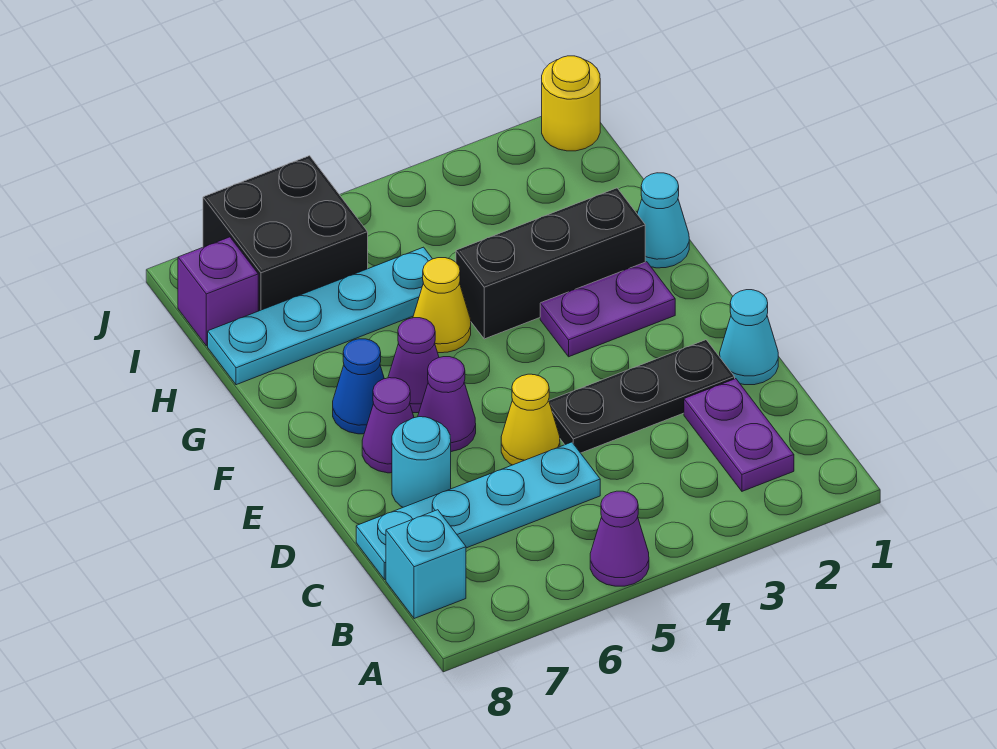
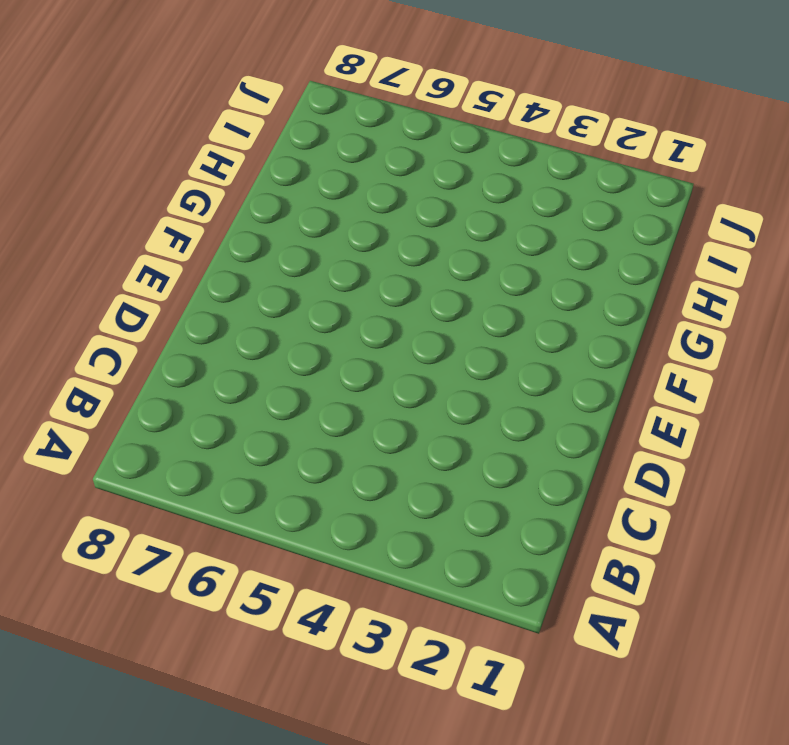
none -> purple cone A5 level 1
none -> purple plate B2:C2 level 1
none -> cyan brick B8 level 1

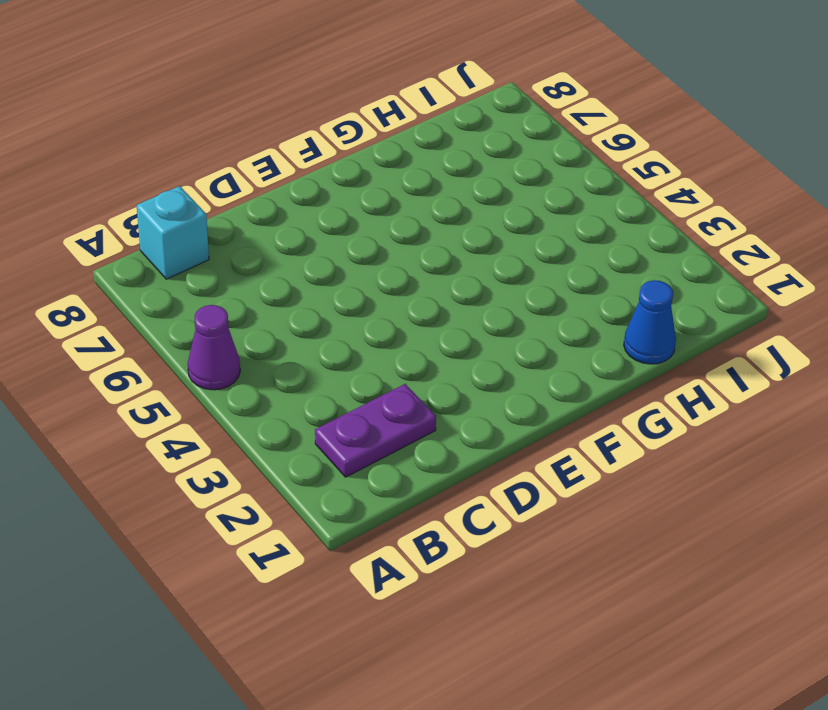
blue cone H1 level 1 -> blue cone F7 level 1
none -> cyan plate C5:C8 level 1
none -> cyan cone D1 level 1
none -> black plate D2:D4 level 1

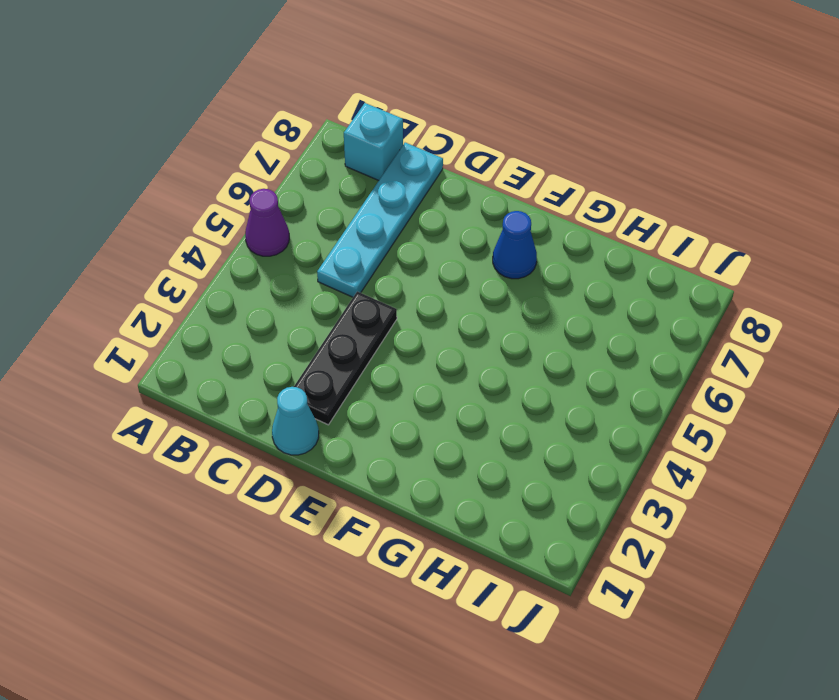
none -> purple plate B2:C2 level 1
none -> yellow cone D5 level 1
none -> cyan round brick D7 level 1

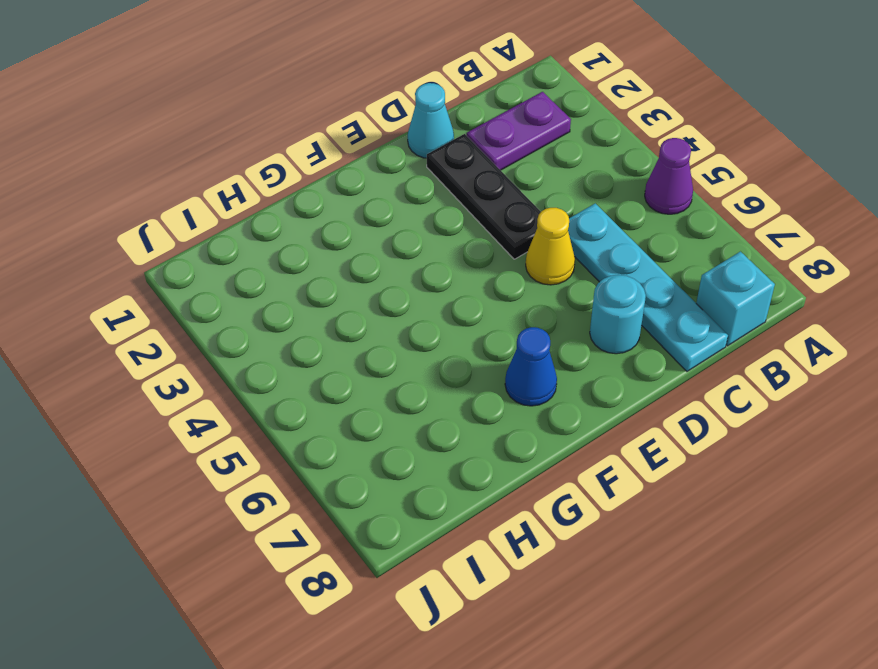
none -> purple cone E6 level 1
none -> purple cone E7 level 1
none -> purple plate F2:F3 level 1

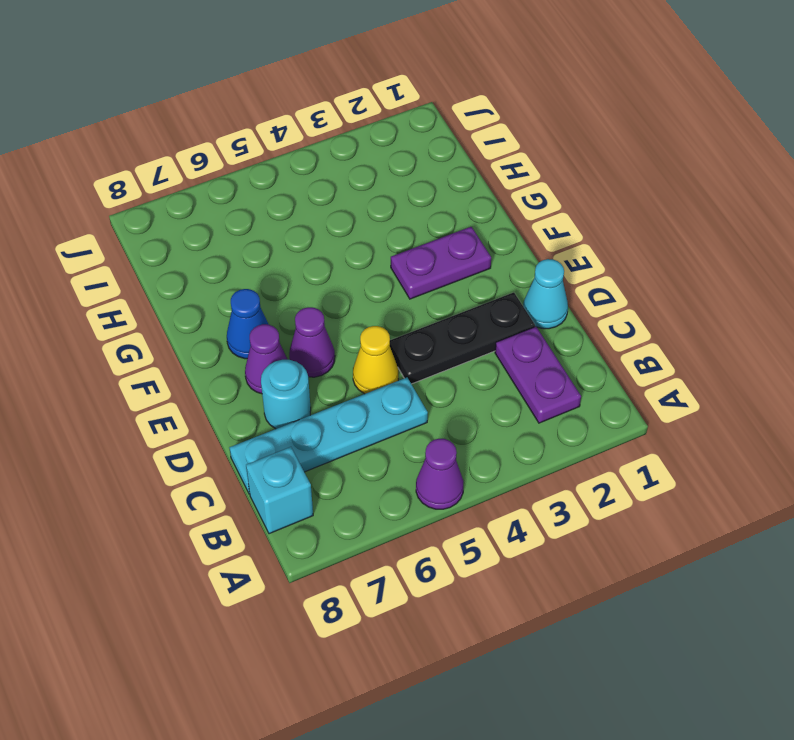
none -> purple cone F6 level 1
none -> cyan cone G1 level 1
none -> black brick G2:G4 level 1

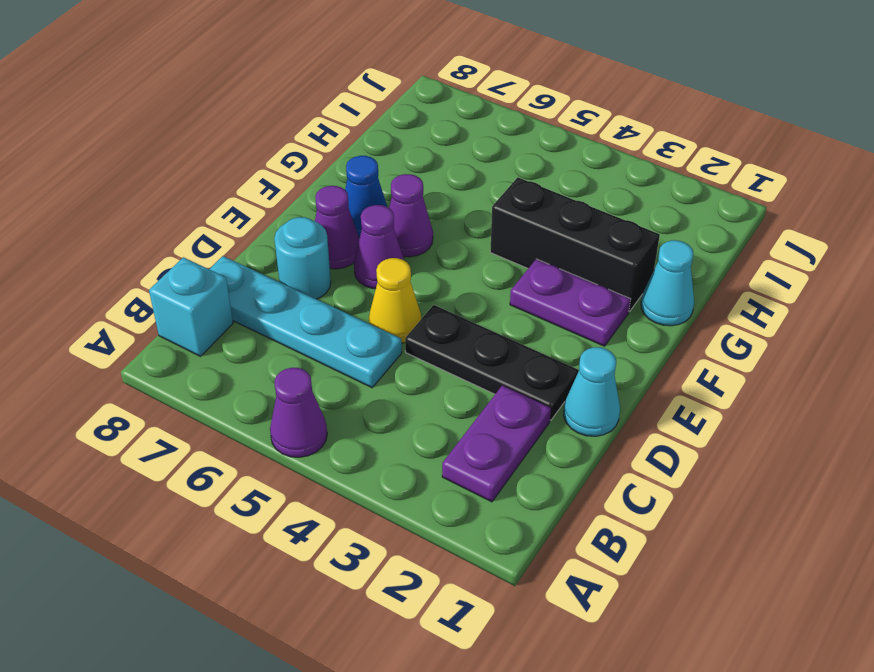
none -> yellow cone G5 level 1
none -> cyan plate H5:H8 level 1
none -> black brick I6:J7 level 1

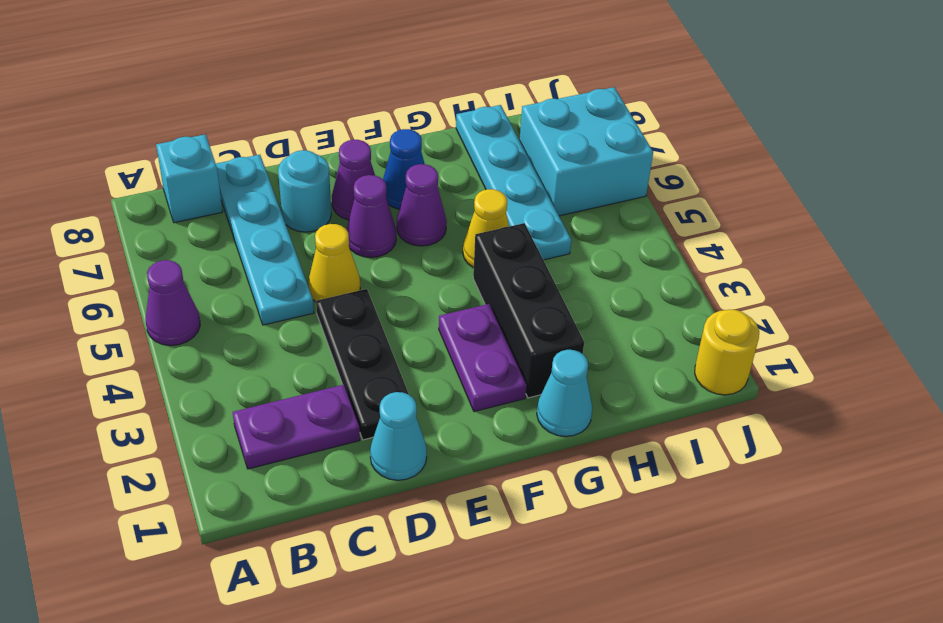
cyan brick I6:J7 level 1 -> black brick I6:J7 level 1
none -> purple brick I8 level 1

